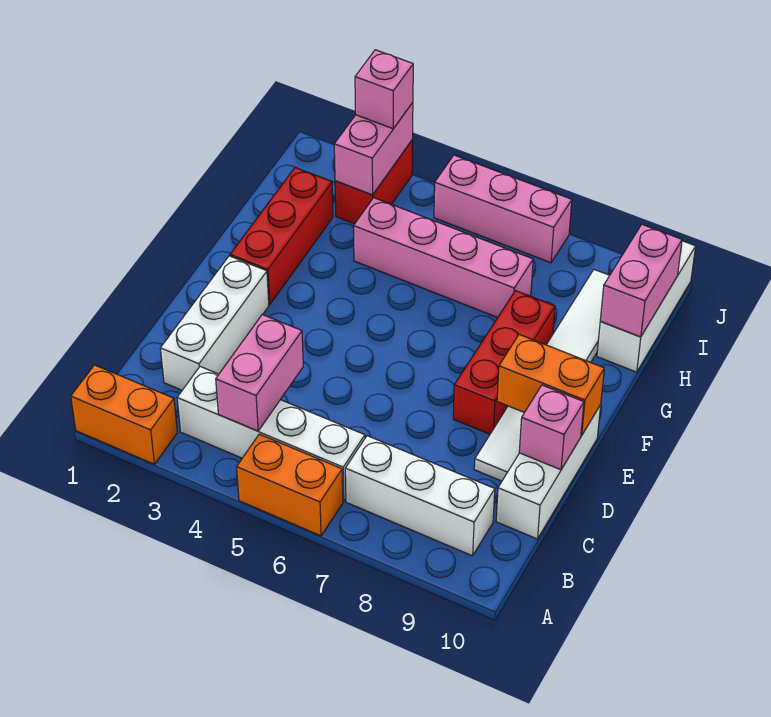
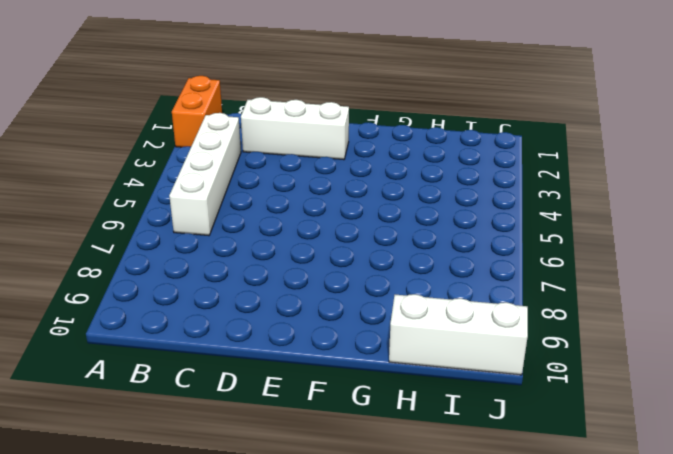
none -> orange brick A5:A6 level 1
none -> white brick B7:B9 level 1
none -> white brick C10:E10 level 1

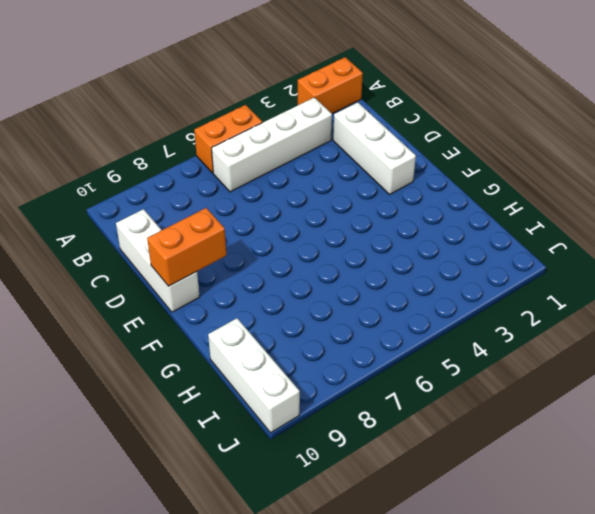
none -> white brick B7:B9 level 1
none -> white tile D9:I9 level 1
none -> red brick E8:G8 level 1

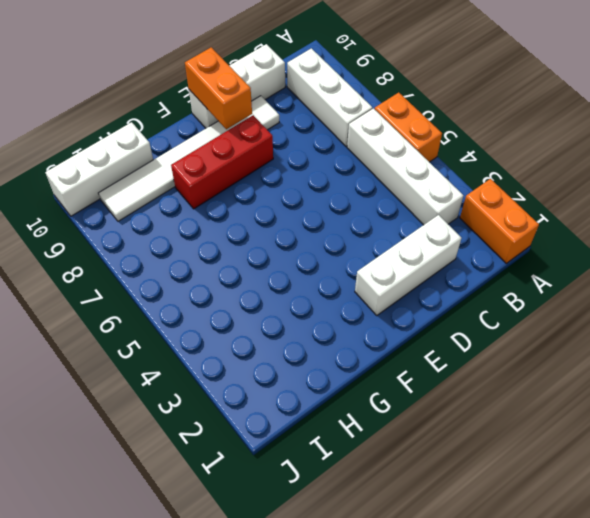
none -> red brick F2:H2 level 1
none -> pink brick H4:H7 level 1
none -> red brick I3:J3 level 1

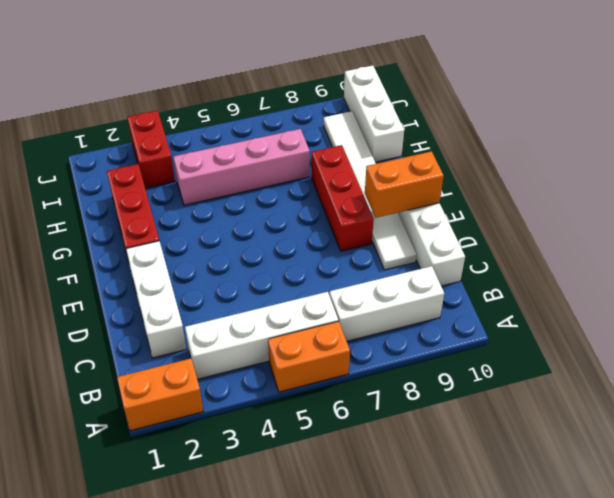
none -> pink brick J5:J7 level 1
none -> pink brick B4:C4 level 2
none -> pink brick D10 level 2

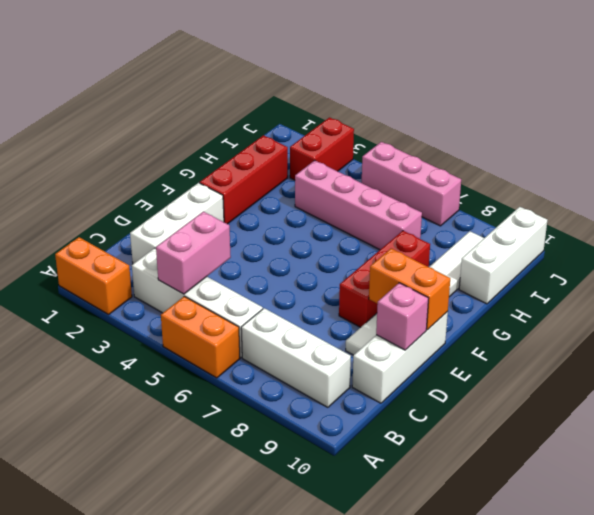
none -> pink brick H10:I10 level 2
none -> pink brick I3:J3 level 2
none -> pink brick J3 level 3

